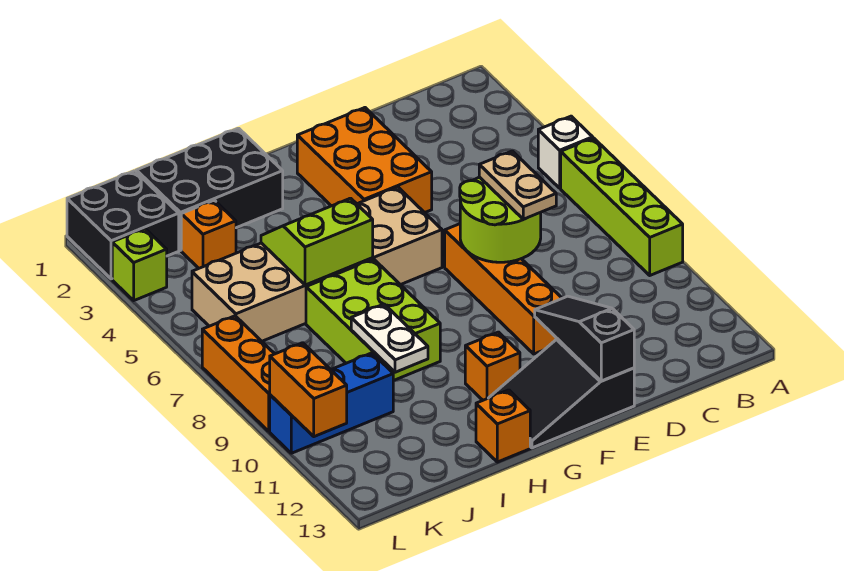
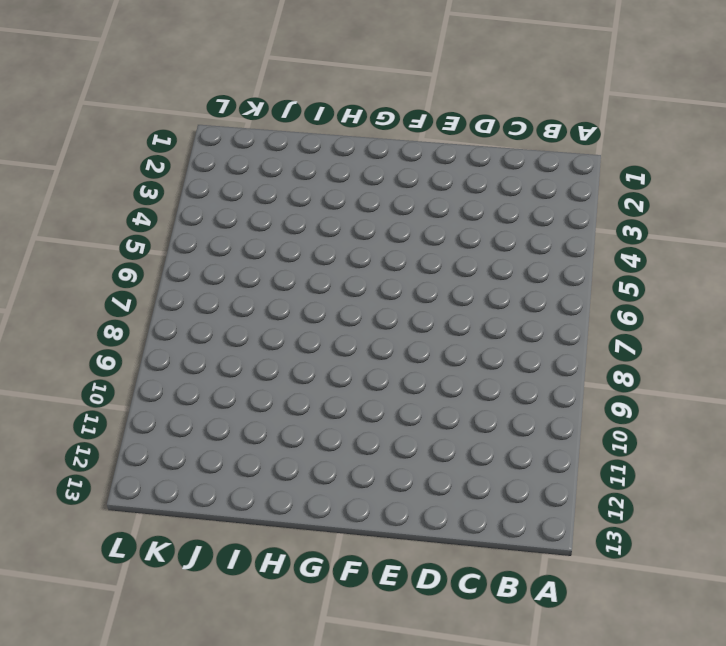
none -> white brick A5 level 1
none -> lime brick A6:A9 level 1
none -> orange brick E2:F4 level 1

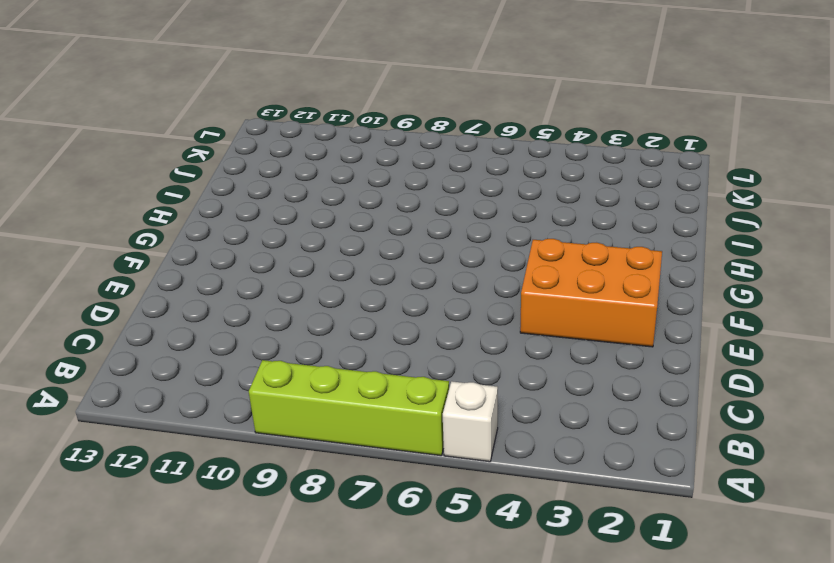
none -> orange brick E7:E10 level 1
none -> black slope E12:G13 level 1 top E
none -> tan brick F5:K6 level 1

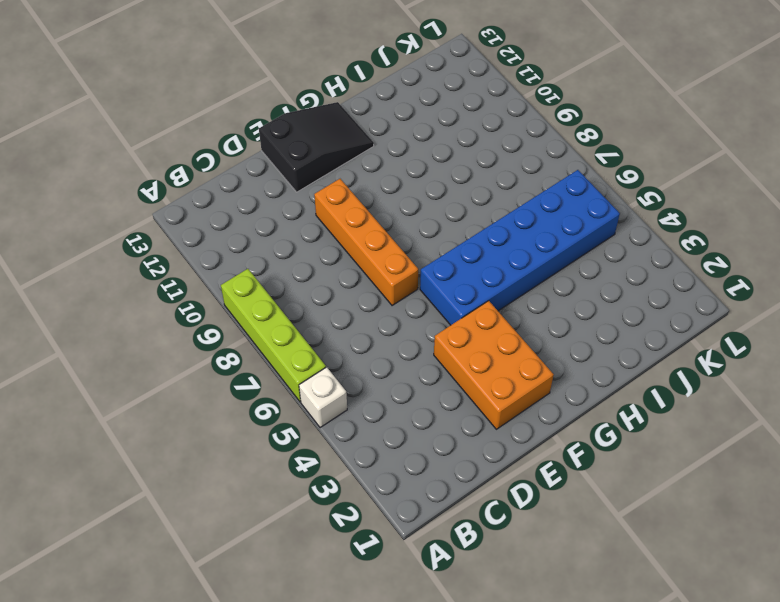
blue brick F5:K6 level 1 -> tan brick F5:K6 level 1
none -> orange brick G11 level 1
none -> black brick H1:J2 level 1
none -> lime brick H7:I9 level 1

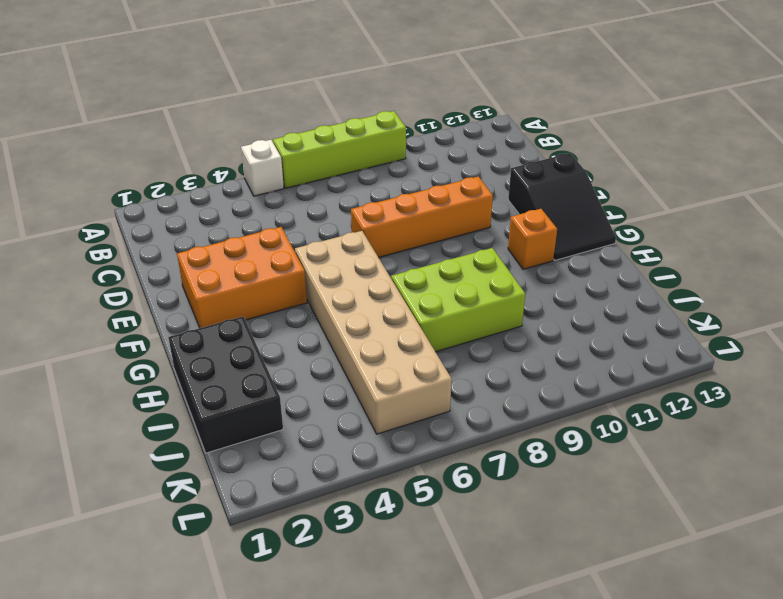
none -> orange brick H13 level 1
none -> orange brick J3 level 1
none -> blue brick J10:L10 level 1

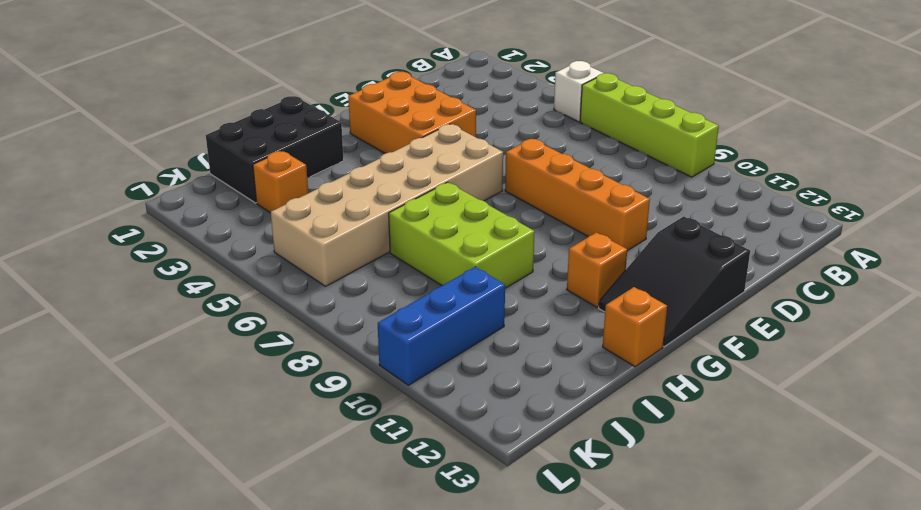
none -> black brick K1:L2 level 1
none -> lime brick L3 level 1
none -> orange brick L7:L9 level 1

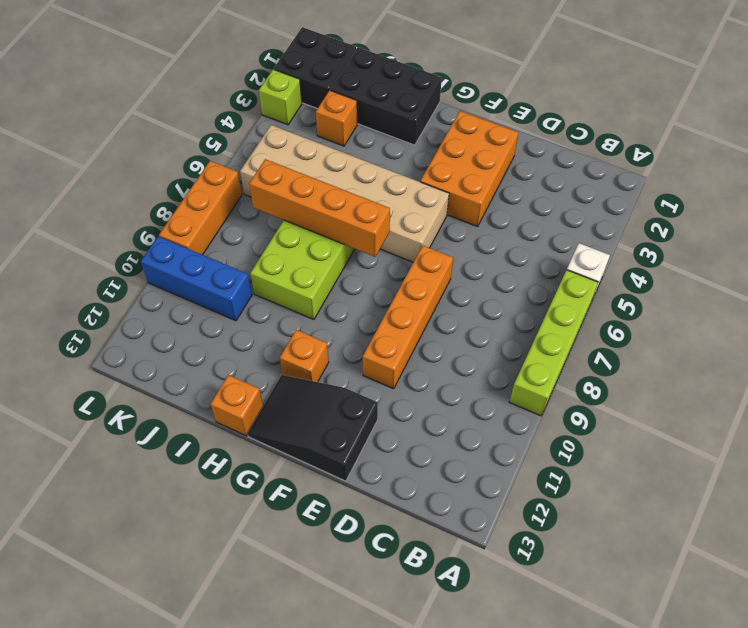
orange brick G7:J7 level 2 -> none
none -> lime round brick D7:E8 level 2
none -> black slope E11:E13 level 2 top 13
none -> lime slope H5:I6 level 2 top 6

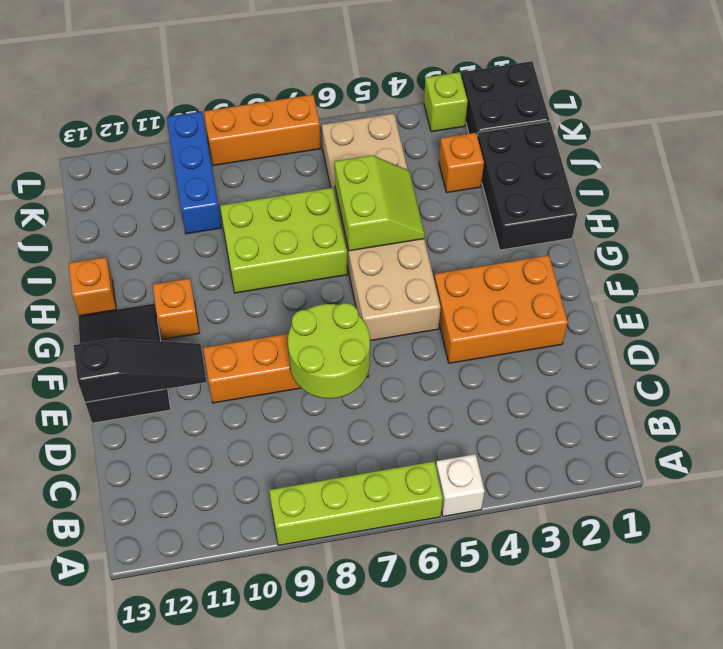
none -> white plate I9:I10 level 2
none -> orange brick L10:L11 level 2
none -> tan plate D7:D8 level 3

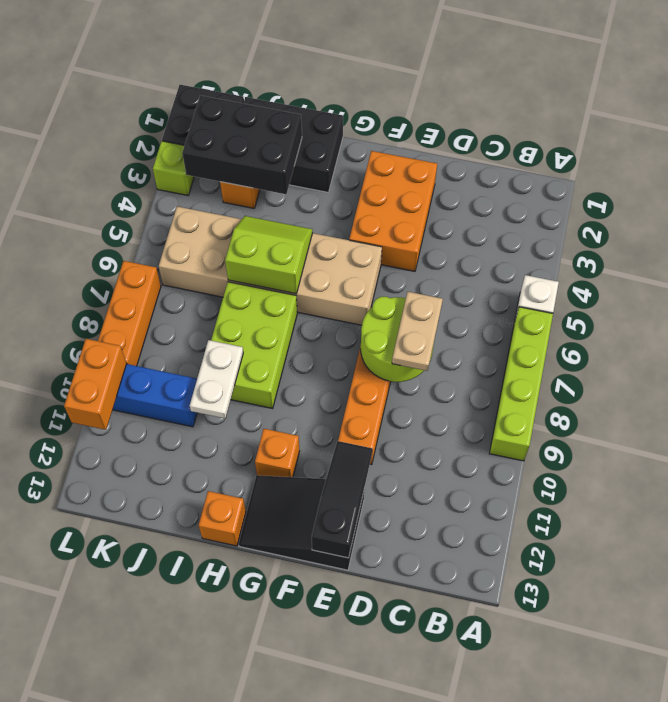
black brick I2:K3 level 2 -> none

